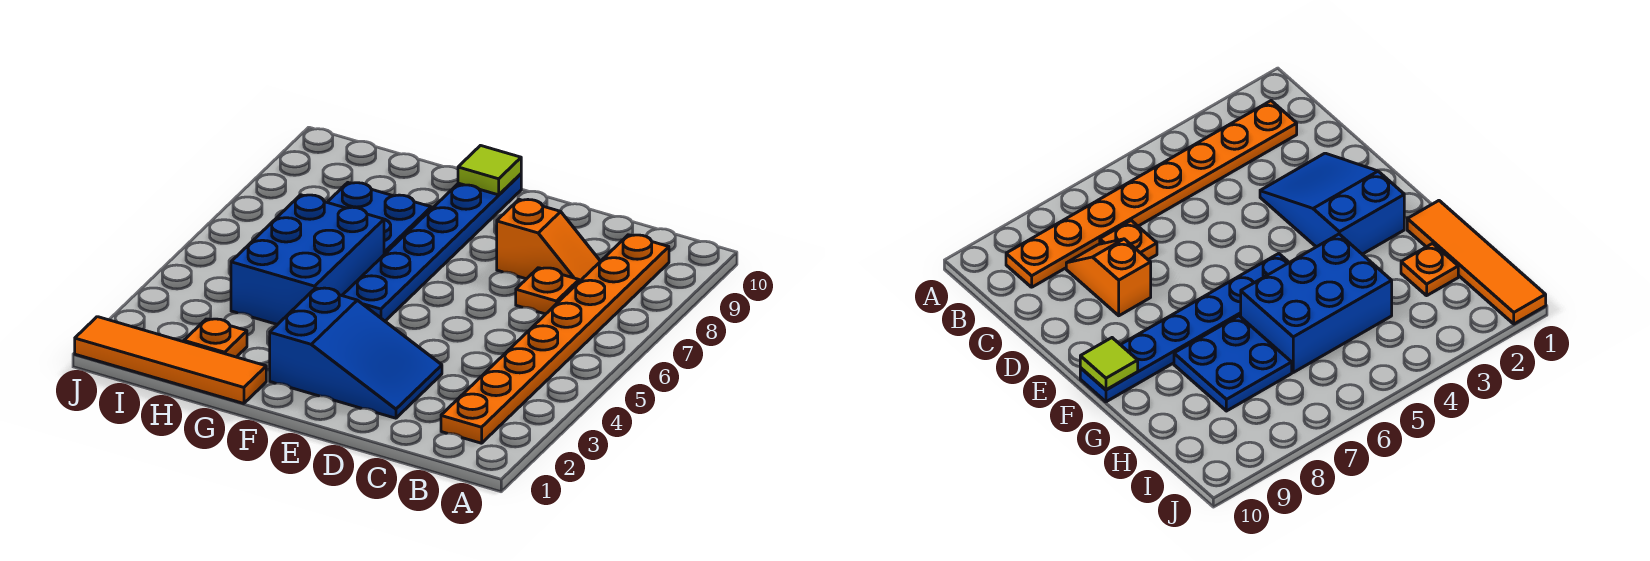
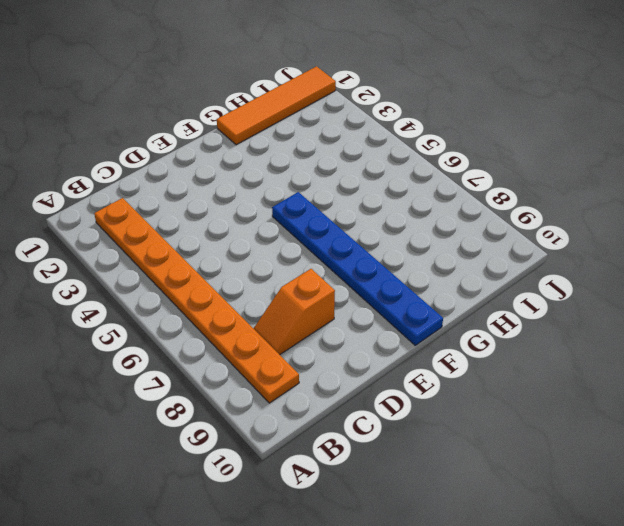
none -> orange plate C7 level 1
none -> blue slope D2:F3 level 1 top F

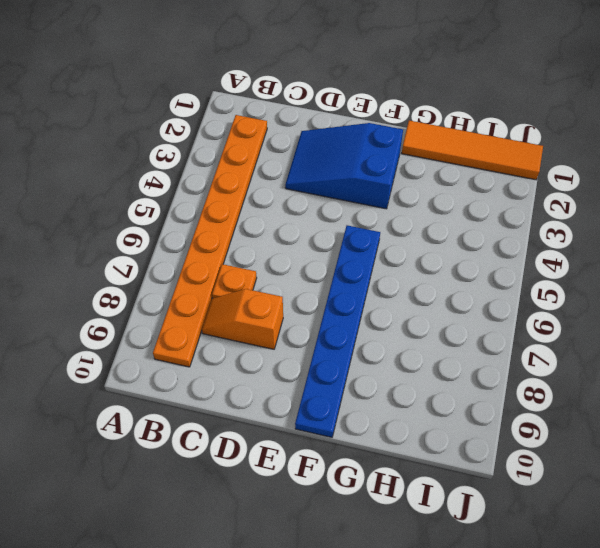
none -> blue brick G4:H6 level 1
none -> blue plate G7:H8 level 1

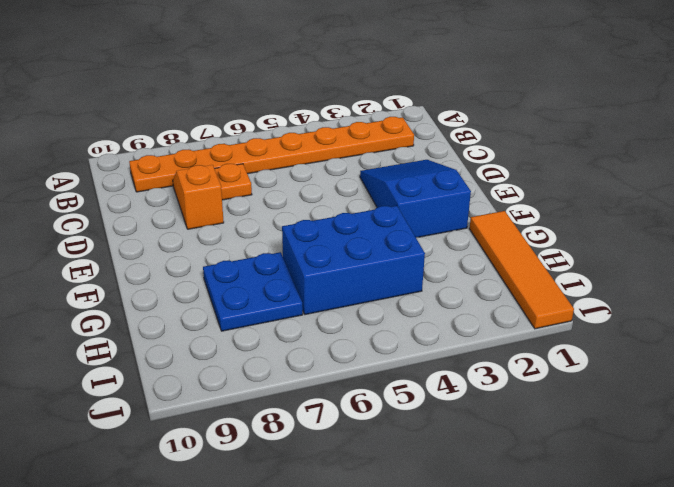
none -> blue plate F5:F10 level 1
none -> orange plate H2 level 1

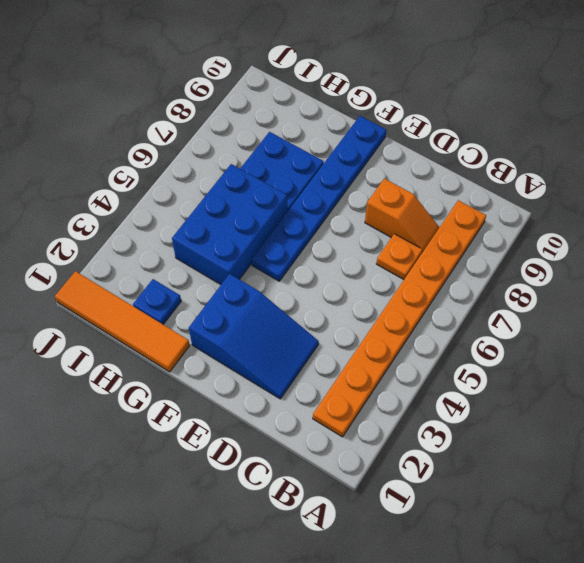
blue plate H2 level 1 -> orange plate H2 level 1
none -> lime tile F10 level 2

